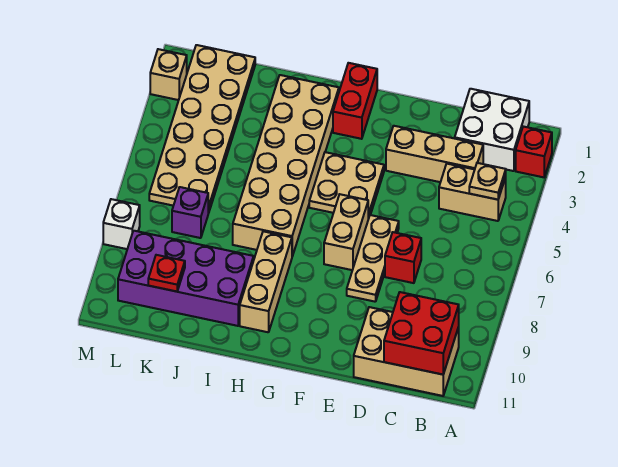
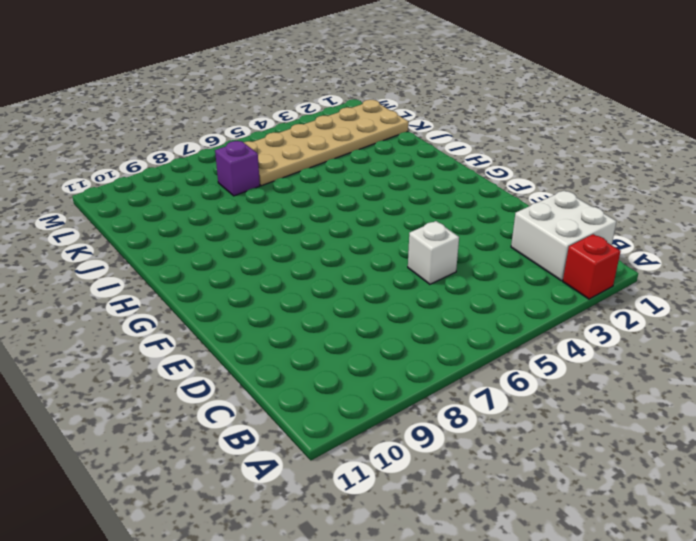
white brick D5 level 1 -> white brick M8 level 1
none -> tan brick B4:C4 level 1
none -> tan brick B10:D11 level 1
none -> tan brick C3:E3 level 1

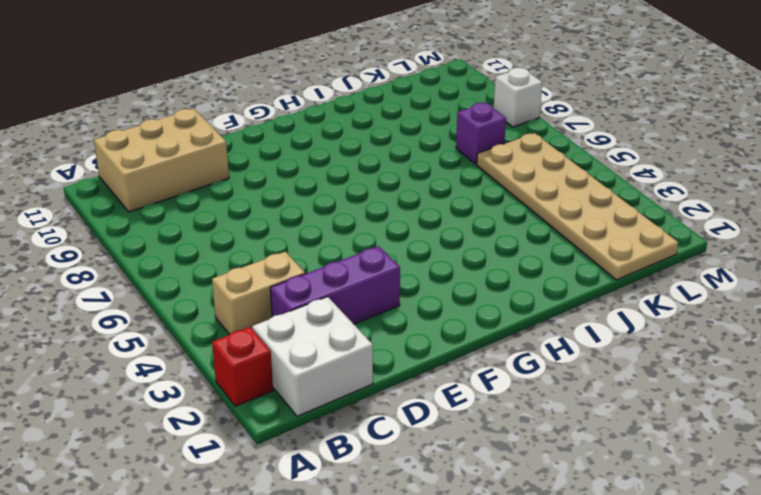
purple brick C3:E3 level 1 -> tan brick C3:E3 level 1
none -> red brick D7 level 1
none -> tan plate E6:E8 level 1
none -> tan plate F4:G5 level 1

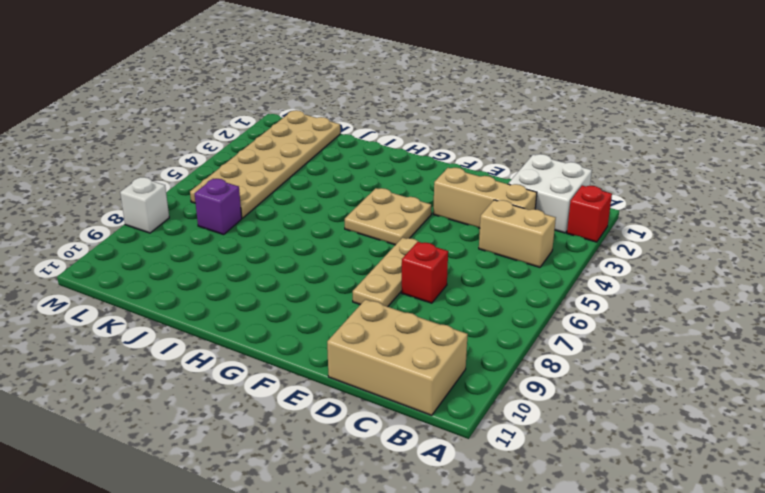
none -> tan brick F6:F7 level 1
none -> red brick G1:G2 level 1
none -> tan brick H2:I7 level 1

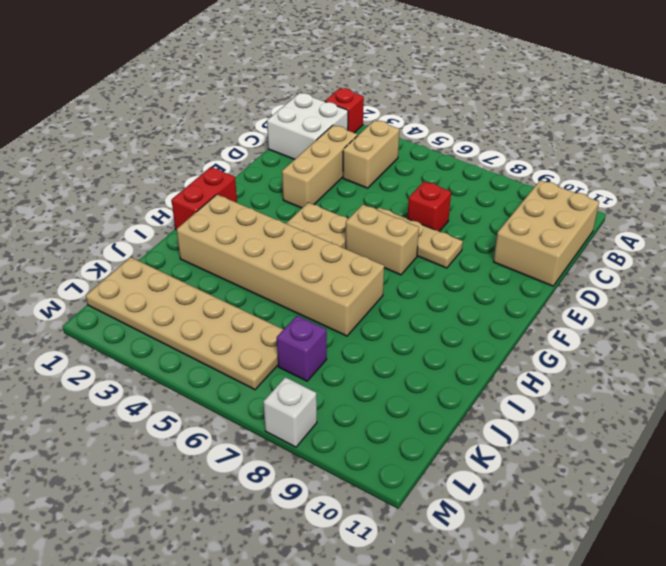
red brick G1:H1 level 1 -> red brick G1:G2 level 1
none -> tan brick H8:H10 level 1
none -> purple brick I9:L10 level 1
none -> tan brick M2 level 1

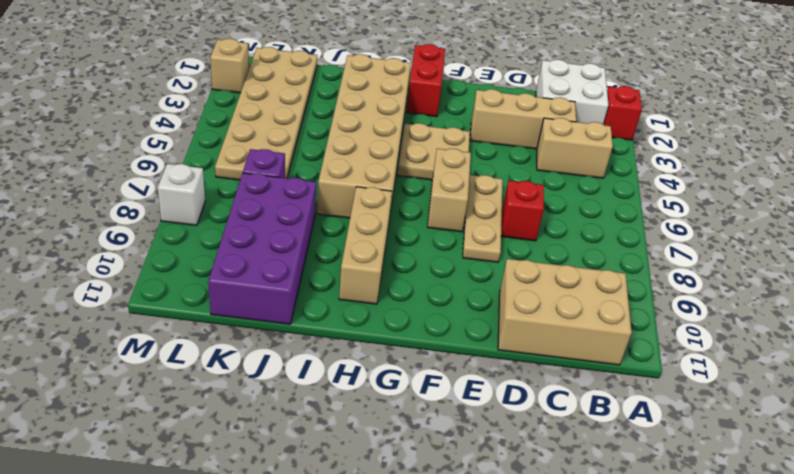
purple brick J8:K11 level 1 -> purple brick I9:L10 level 1
none -> tan plate B4 level 2
none -> red brick B10:C11 level 2
none -> red plate K10 level 2

